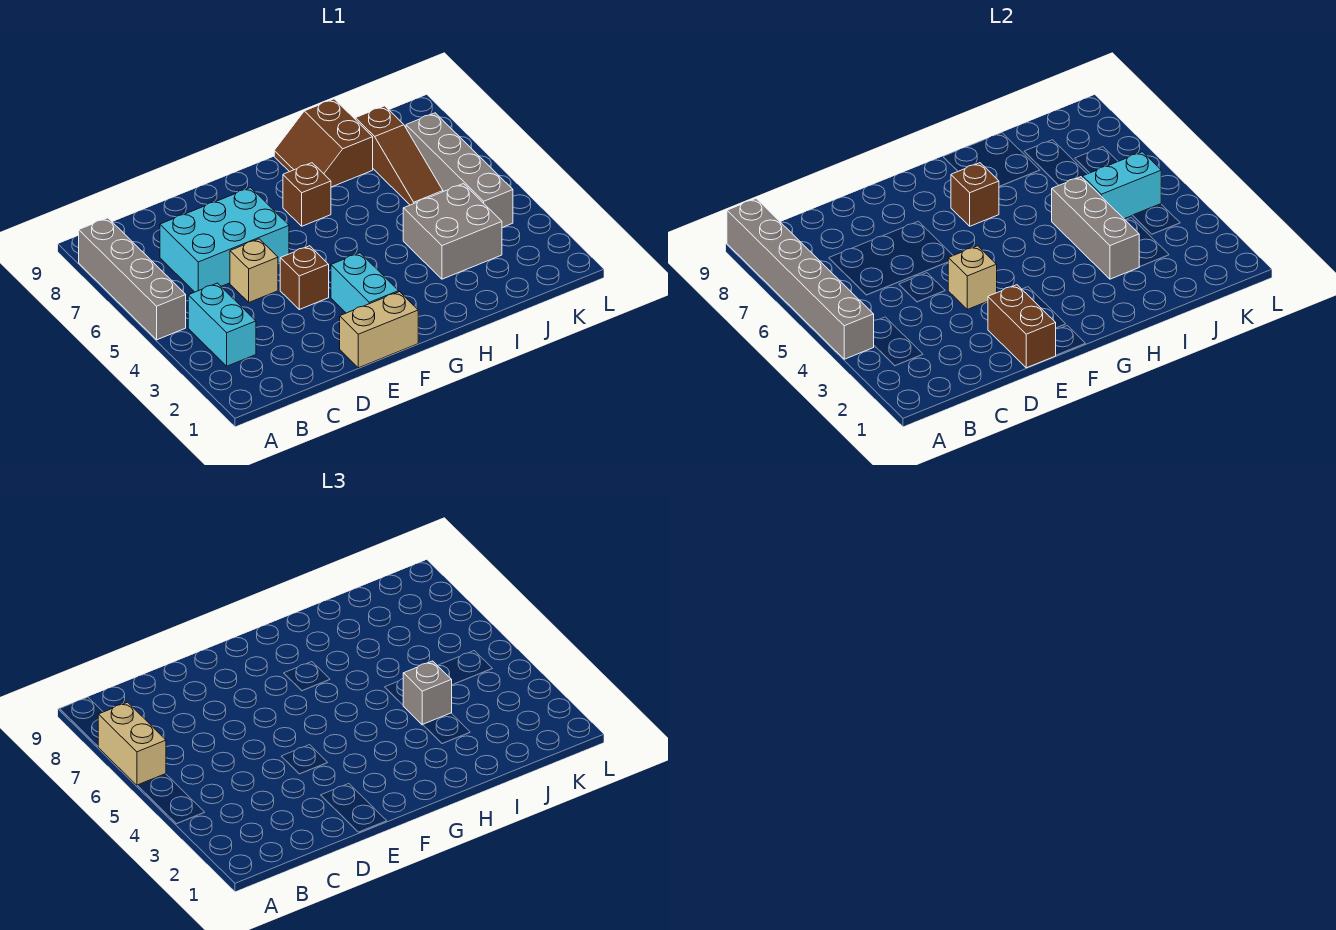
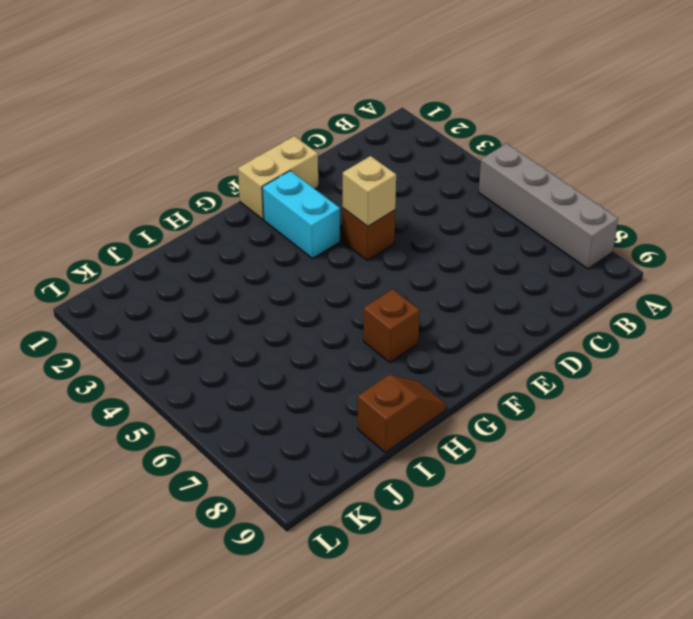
brown slope H9:I9 level 1 top I -> brown slope H8:I9 level 1 top I
none -> cyan brick B3:B4 level 1
none -> cyan brick C6:E7 level 1
none -> tan brick D5 level 1

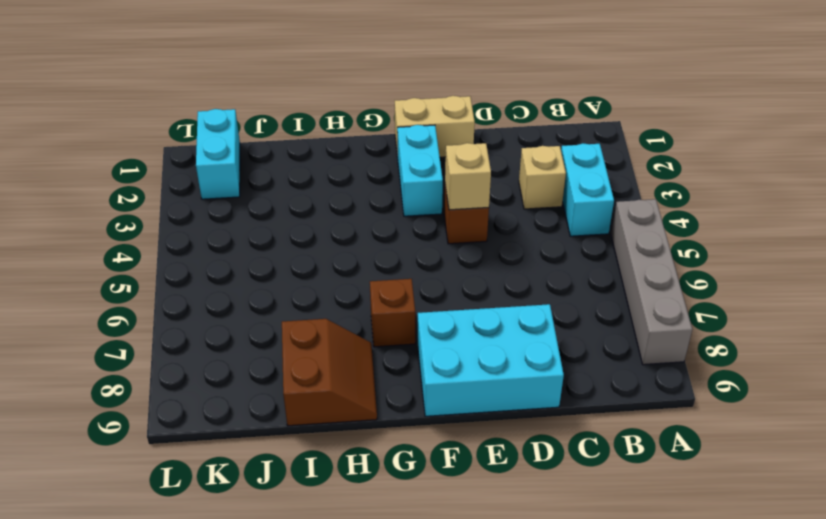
tan brick C3 level 1 -> tan brick D5 level 1
cyan brick D8:F9 level 1 -> cyan brick C6:E7 level 1
cyan brick K1:K2 level 1 -> cyan brick J5:K5 level 2
none -> grey brick I3:J4 level 1
none -> brown slope J6:J8 level 1 top 8
none -> grey brick K4:K7 level 1

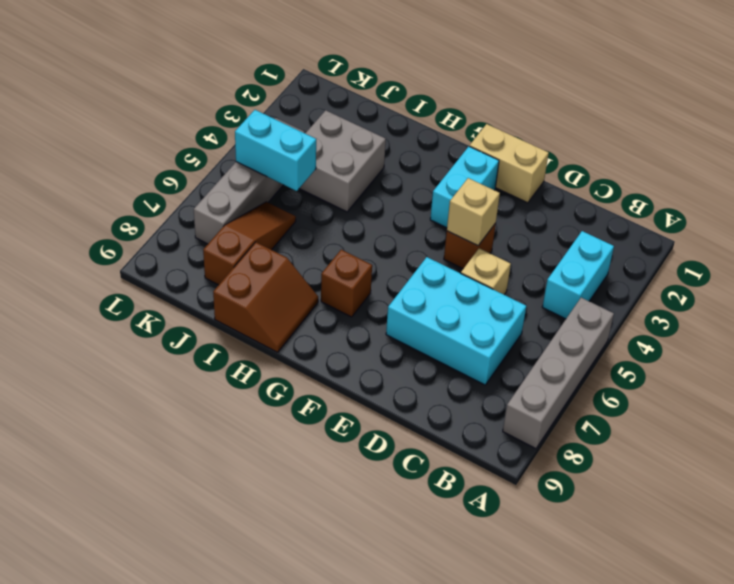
none -> grey brick A4:A9 level 2
none -> brown brick E1:E2 level 2
none -> brown brick G7 level 2

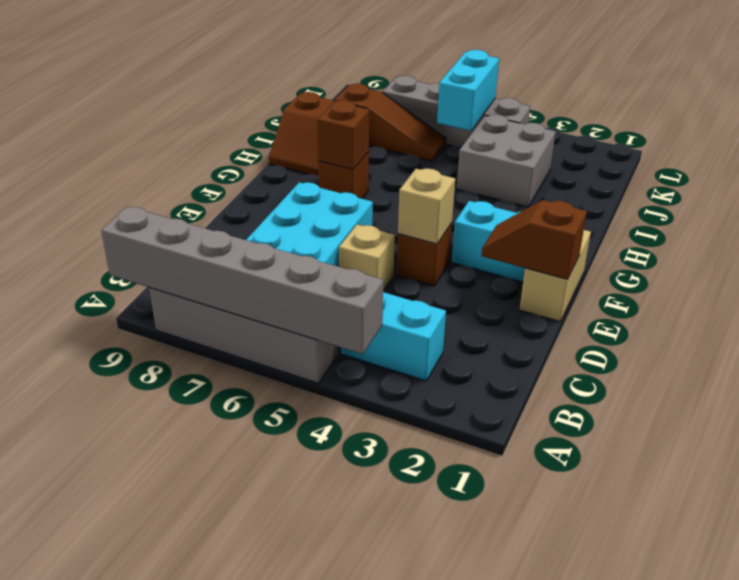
brown slope E1:E2 level 2 top 1 -> brown brick E1:E2 level 2
none -> grey brick I3:I5 level 2
none -> tan brick A6:A7 level 3
none -> grey brick I4 level 3

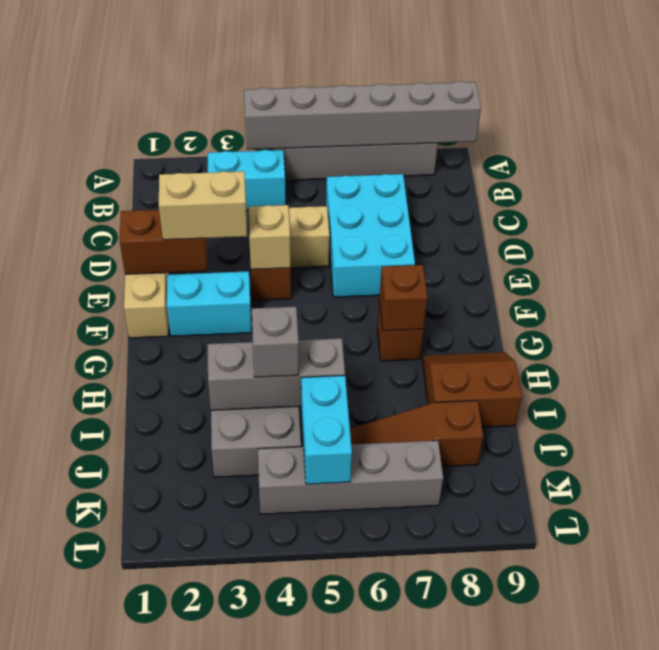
tan brick E2:E3 level 3 -> tan brick A6:A7 level 3

